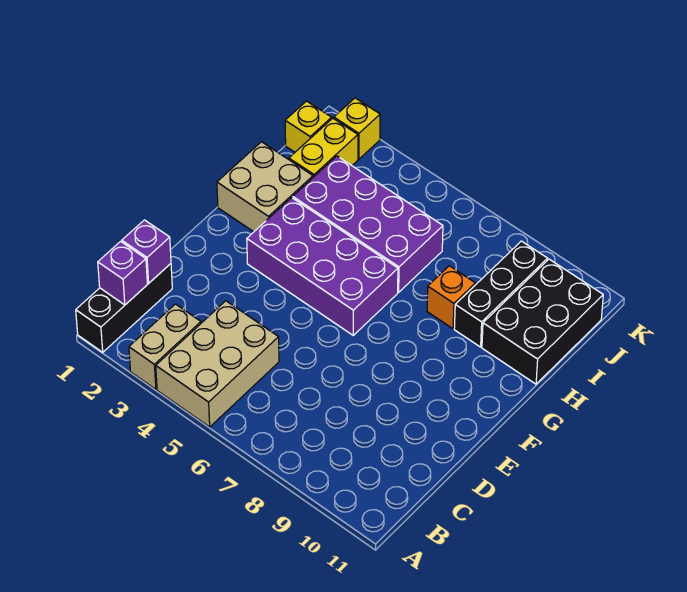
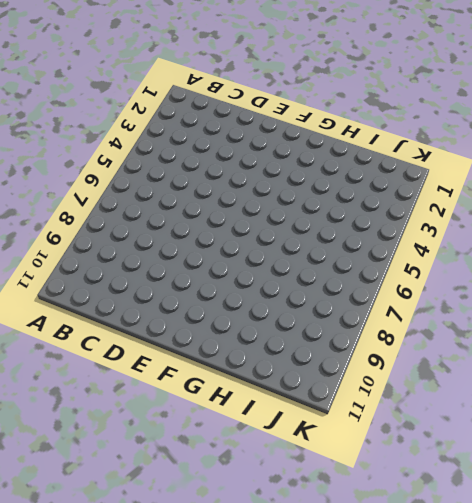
none -> black brick A1:C1 level 1
none -> tan brick A3:B3 level 1
none -> tan brick A4:C5 level 1

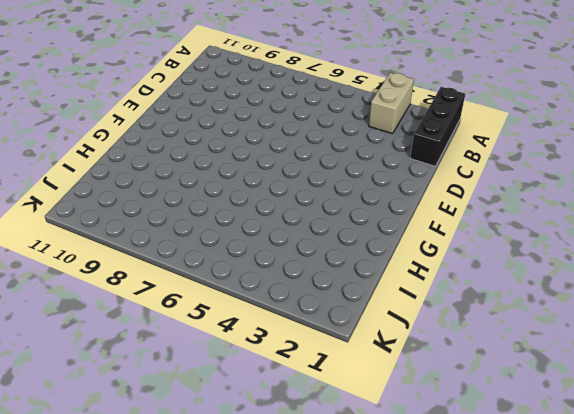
none -> tan brick A4:C5 level 1
none -> purple brick F3:G6 level 1
none -> tan brick G1:H2 level 1

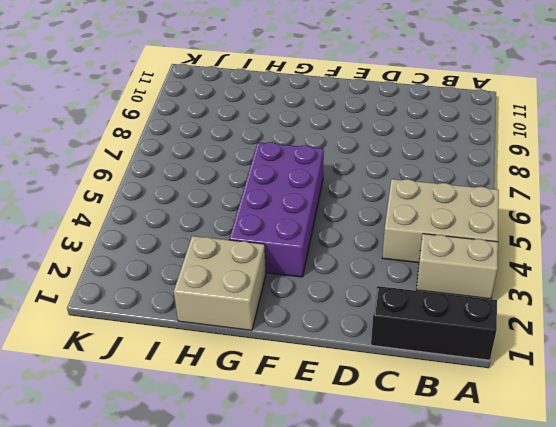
none -> purple brick H3:I6 level 1
none -> orange brick H8 level 1
none -> black brick H9:J9 level 1

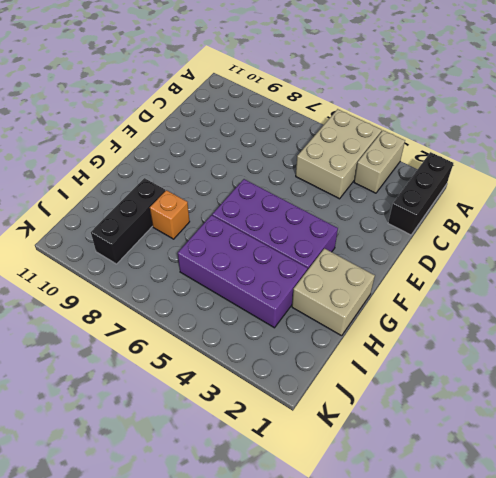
none -> black brick H10:J11 level 1
none -> yellow brick I2:J2 level 1
none -> yellow brick J1 level 1

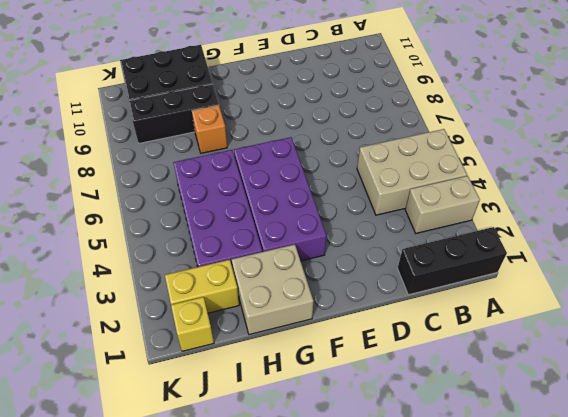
none -> yellow brick K2 level 1
none -> purple brick B1 level 2
none -> purple brick C1 level 2

